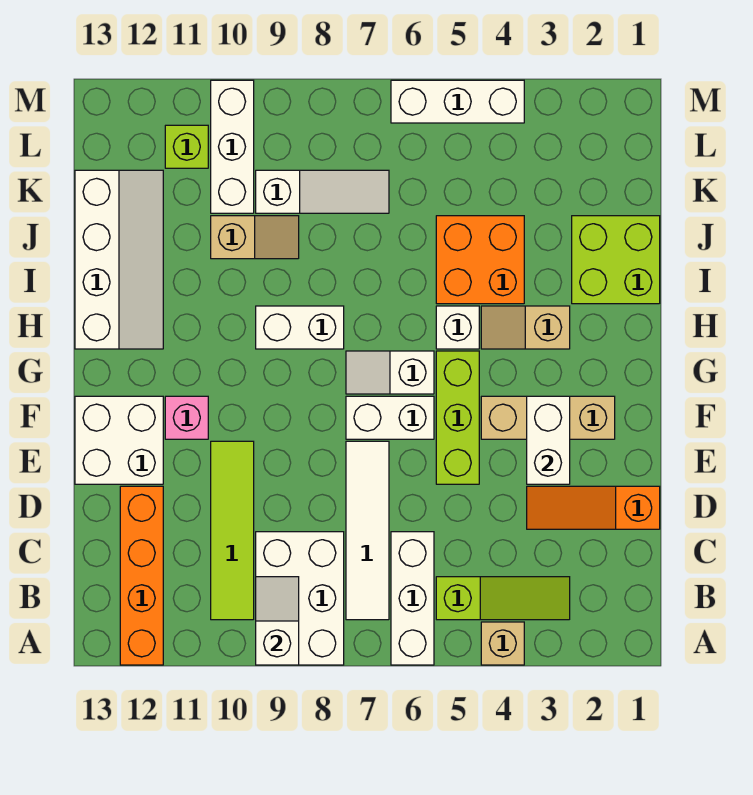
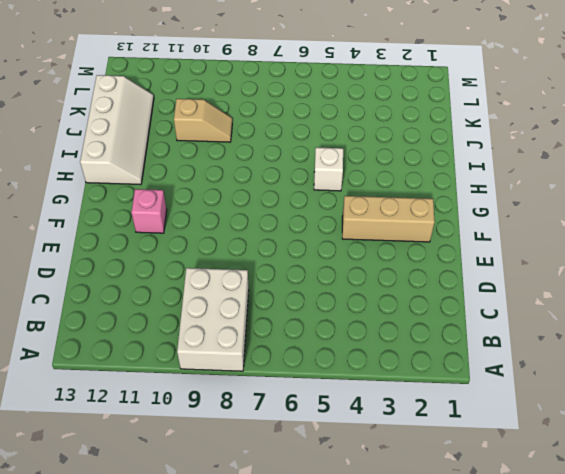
none -> tan brick A4 level 1
none -> white brick A6:C6 level 1
none -> orange brick A12:D12 level 1

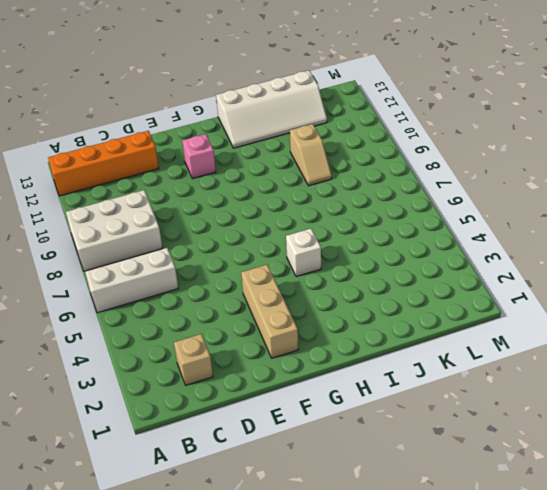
tan brick C2 level 1 -> tan brick A4 level 1
none -> lime slope B3:B5 level 1 top 5
none -> white tile B7:E7 level 1
none -> lime tile B10:E10 level 1

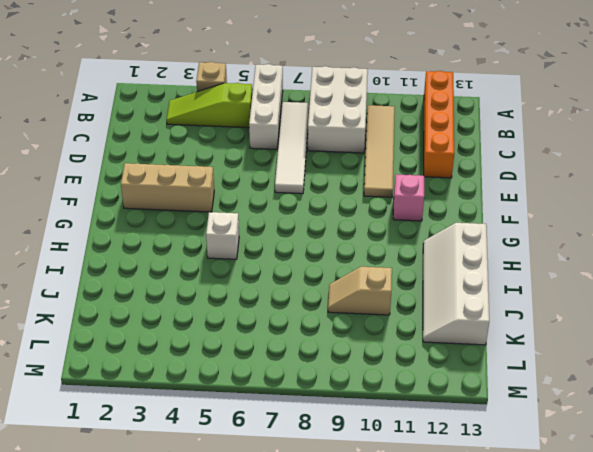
tan tile B10:E10 level 1 -> lime tile B10:E10 level 1
none -> orange slope D1:D3 level 1 top 1
none -> lime brick E5:G5 level 1
none -> white brick E12:F13 level 1

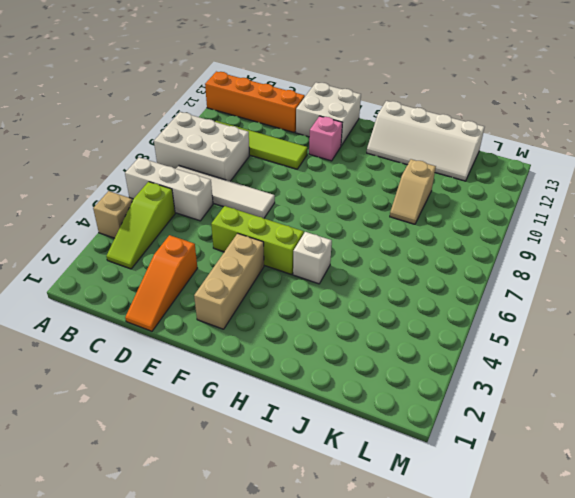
orange slope D1:D3 level 1 top 3 -> orange slope D1:D3 level 1 top 1
none -> white brick F6:F7 level 1
none -> white slope G6:G7 level 1 top 6
none -> tan slope H3:H4 level 1 top 3

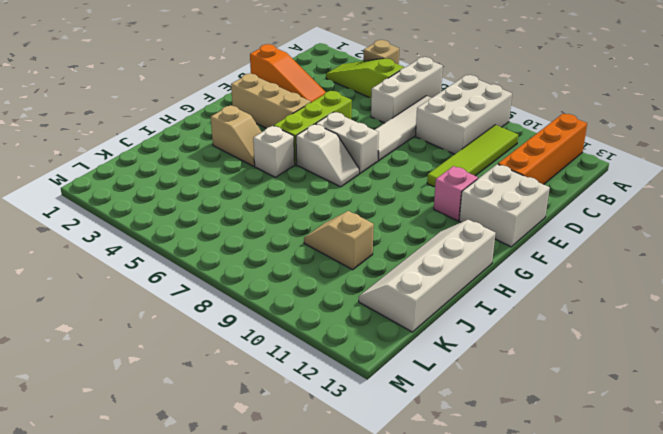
none -> white brick H8:H9 level 1
none -> lime brick I1:J2 level 1
none -> orange brick I4:J5 level 1

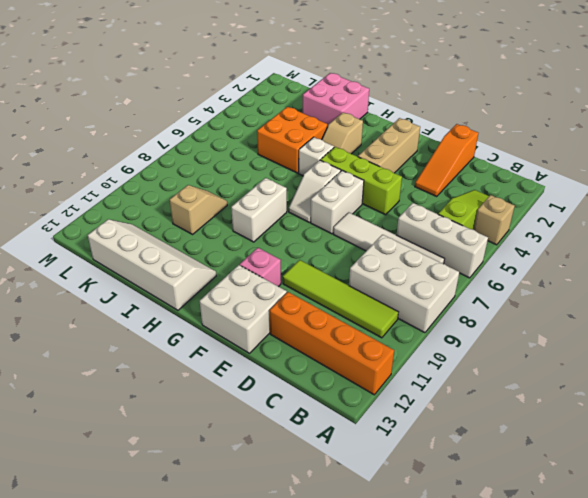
pink brick I1:J2 level 1 -> lime brick I1:J2 level 1
none -> white slope K7:K9 level 1 top 9
none -> white brick K10:M10 level 1
none -> lime brick L11 level 1

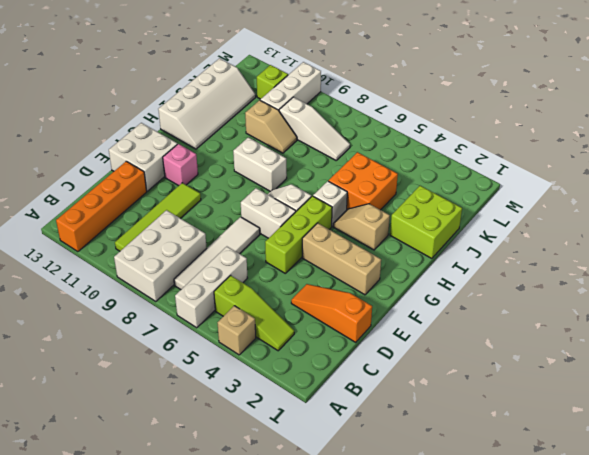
none -> white brick M4:M6 level 1
none -> white slope A9:B9 level 2 top A
none -> white brick E3:F3 level 2

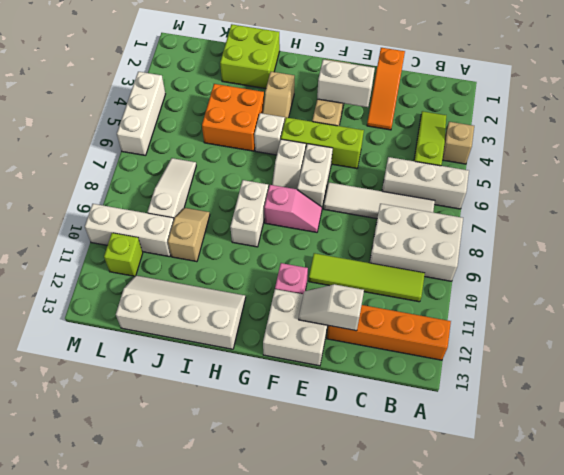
white slope D12:E12 level 2 top D -> white slope A9:B9 level 2 top A
pink slope F8:G8 level 1 top G -> none

